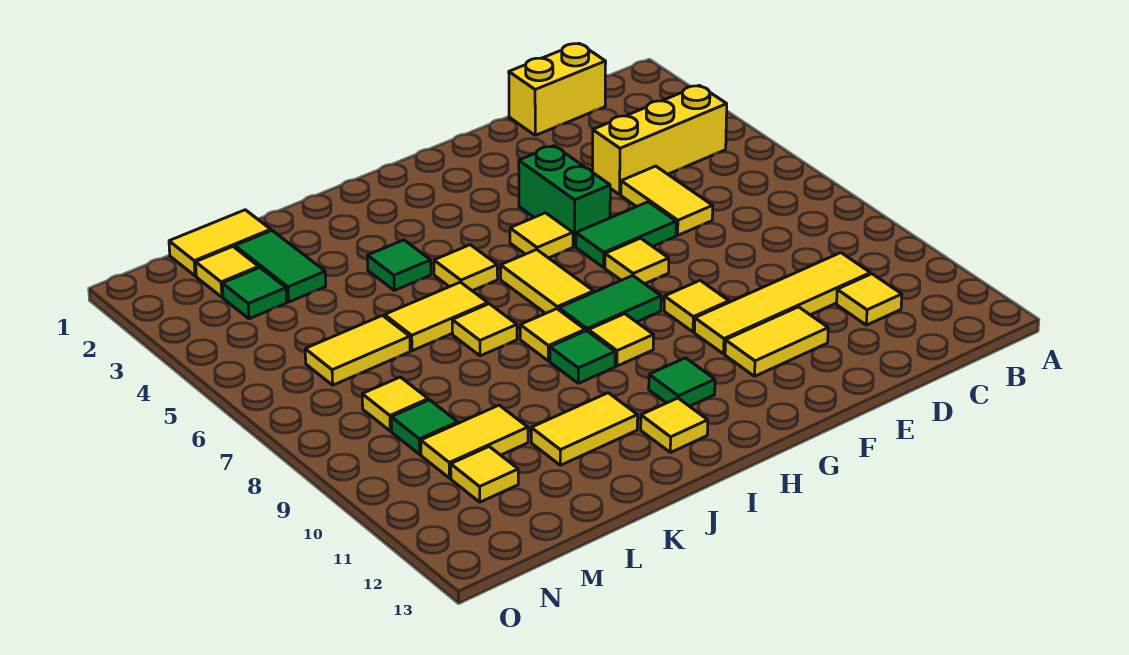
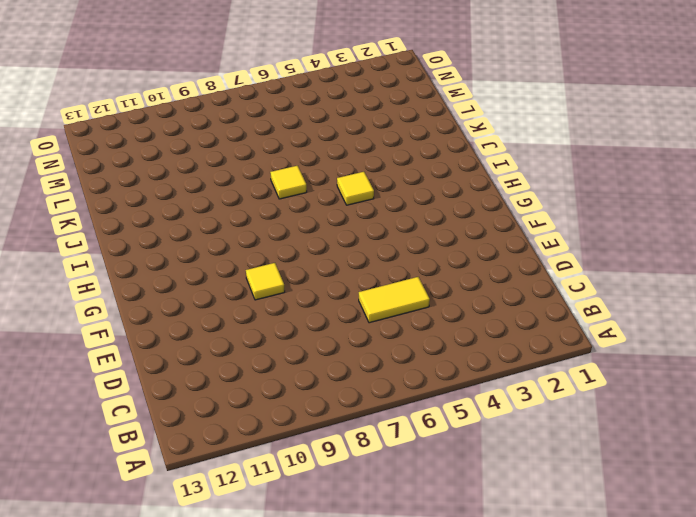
none -> yellow brick B4:D4 level 1
none -> yellow brick C1:D1 level 1
none -> yellow tile C10:F10 level 1
none -> yellow tile C11 level 1

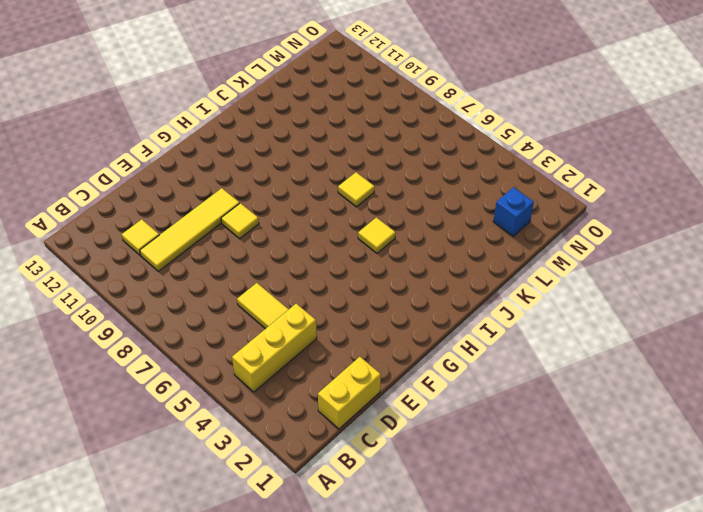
blue brick M2 level 1 -> yellow tile M2 level 1
none -> green tile E6:F6 level 1
none -> yellow tile E11:F11 level 1
none -> green brick F4:F5 level 1
none -> yellow tile F7 level 1

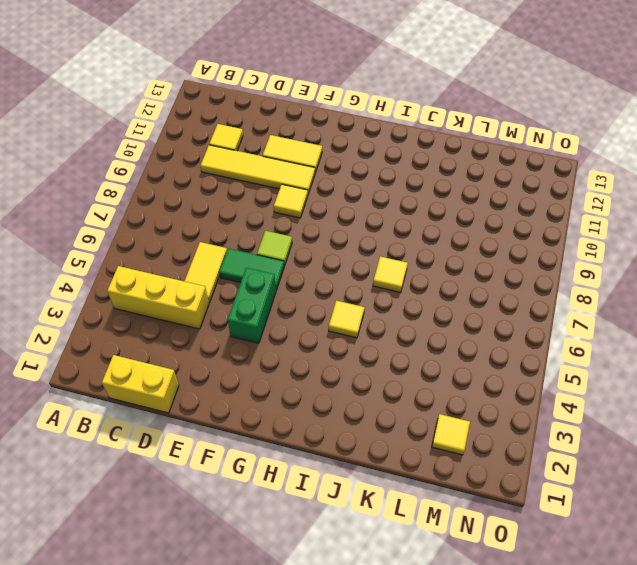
lime tile F7 level 1 -> yellow tile F7 level 1
none -> yellow tile G5 level 1
none -> green tile G8:H8 level 1
none -> yellow tile H6:H7 level 1
none -> yellow tile H9 level 1

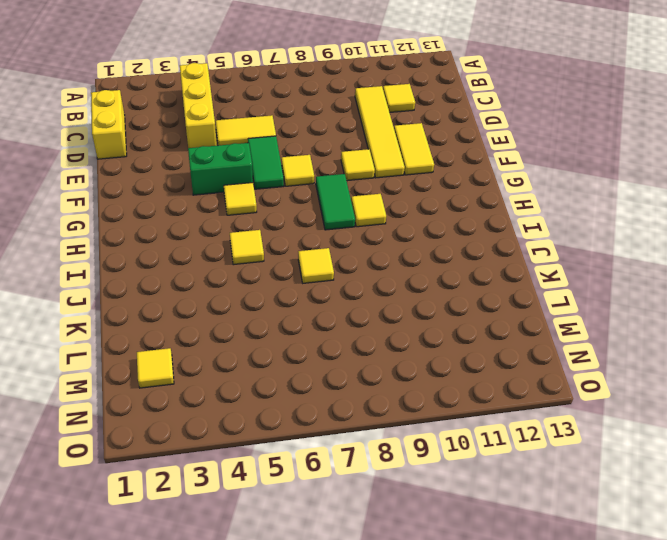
none -> yellow tile H6:H7 level 1
none -> green tile H11 level 1
none -> yellow tile I8 level 1
none -> green tile I9 level 1

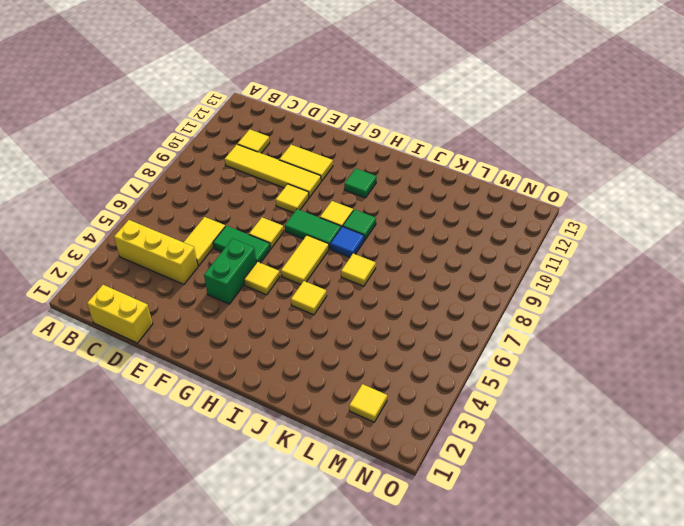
blue tile I8 level 1 -> yellow tile I8 level 1
none -> yellow tile I12 level 1
none -> green tile J4 level 1
none -> yellow tile J6:K6 level 1
none -> yellow tile J11:K11 level 1

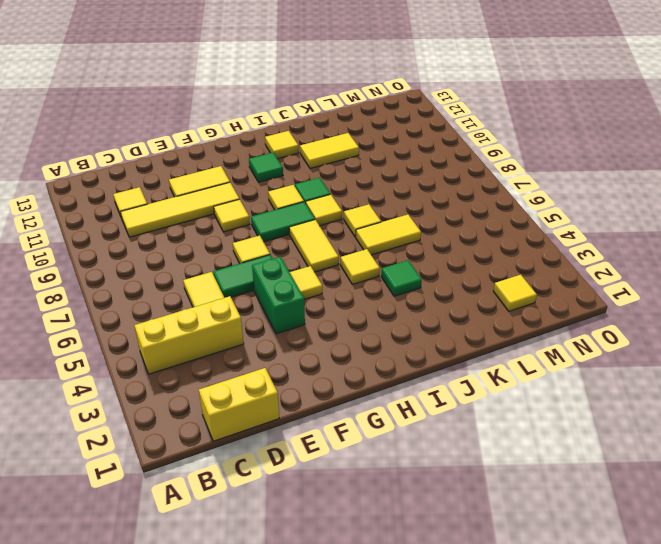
none -> yellow tile L1:M1 level 1
none -> green tile L2:L3 level 1
none -> yellow tile L6:M6 level 1
none -> yellow tile L10:M10 level 1

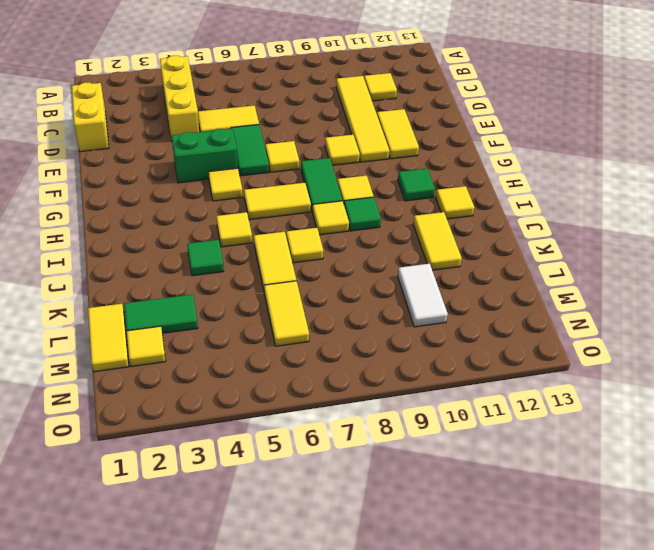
white tile L10:M10 level 1 -> yellow tile L10:M10 level 1
none -> green tile M3 level 1
none -> yellow tile M8 level 1
none -> green tile M9 level 1
none -> yellow tile M11 level 1

